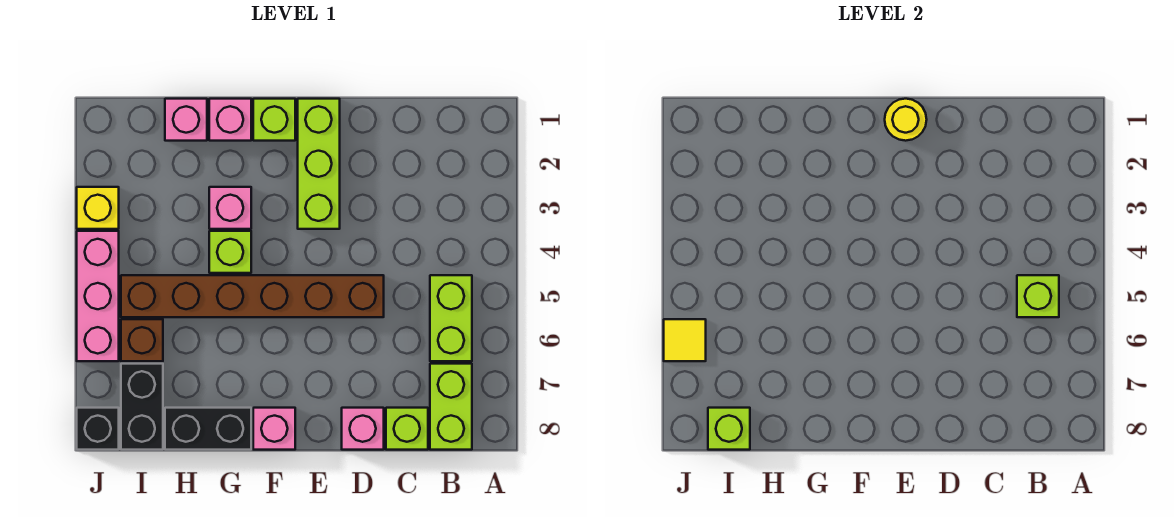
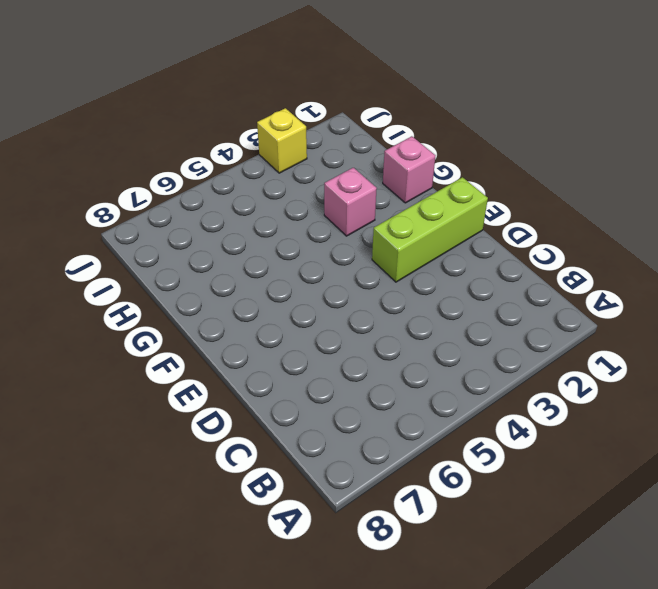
none -> lime brick B5:B6 level 1
none -> lime brick B7:B8 level 1
none -> lime brick C8 level 1

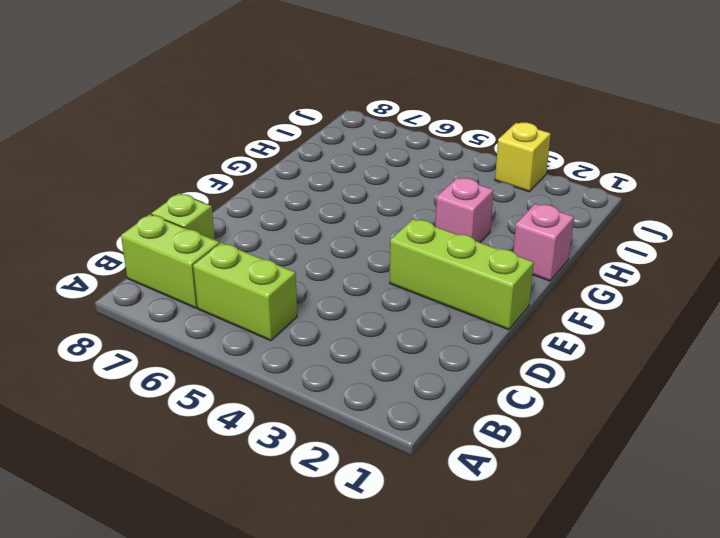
none -> brown brick D5:I5 level 1
none -> pink brick D8 level 1
none -> lime brick F1 level 1

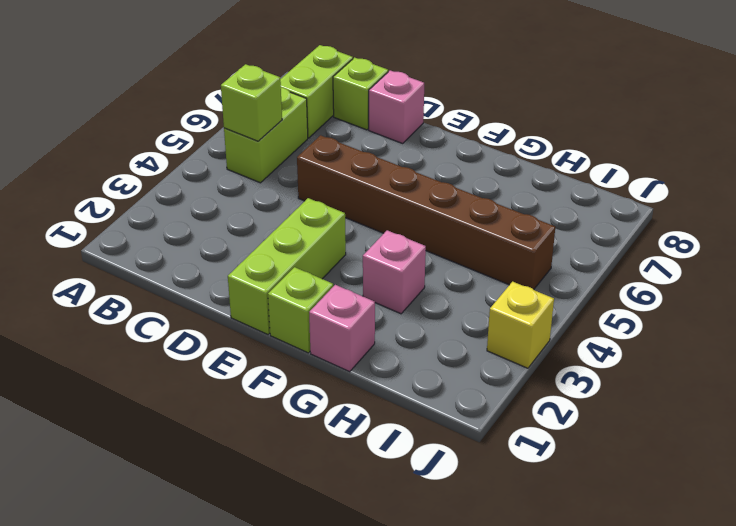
none -> pink brick F8 level 1
none -> lime brick G4 level 1
none -> black brick G8:H8 level 1

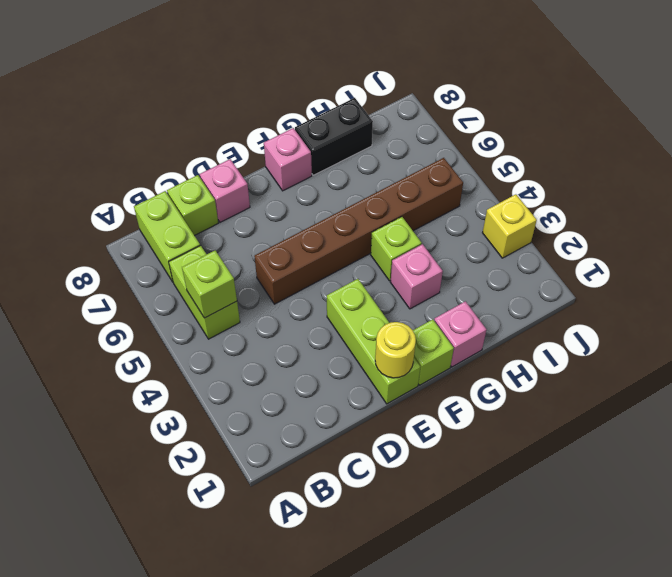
none -> pink brick H1 level 1
none -> brown brick I6 level 1
none -> black brick I7:I8 level 1

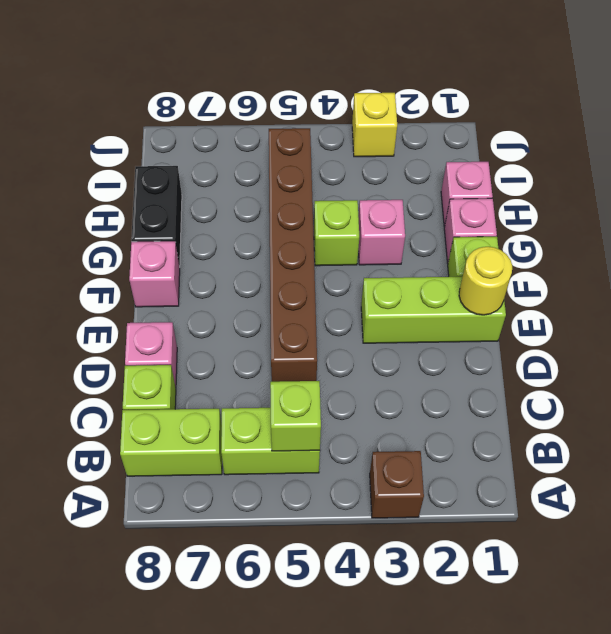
brown brick A3 level 1 -> brown brick I6 level 1
none -> black brick I7:I8 level 1
none -> pink brick J4:J6 level 1
none -> black brick J8 level 1

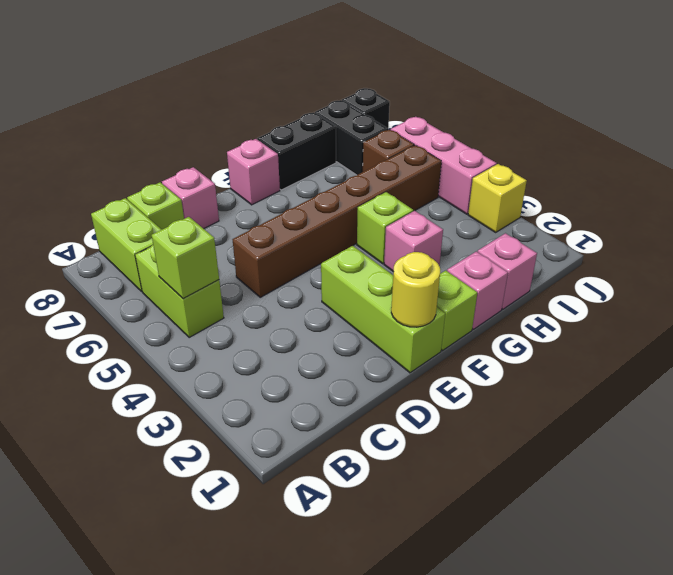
none -> lime brick I8 level 2
none -> yellow tile J6 level 2

